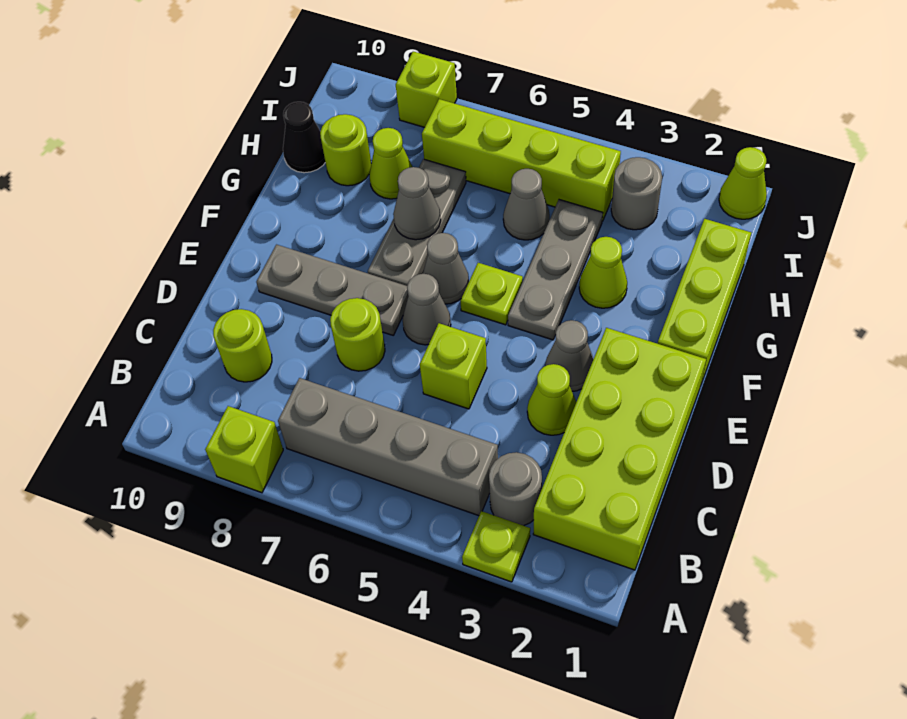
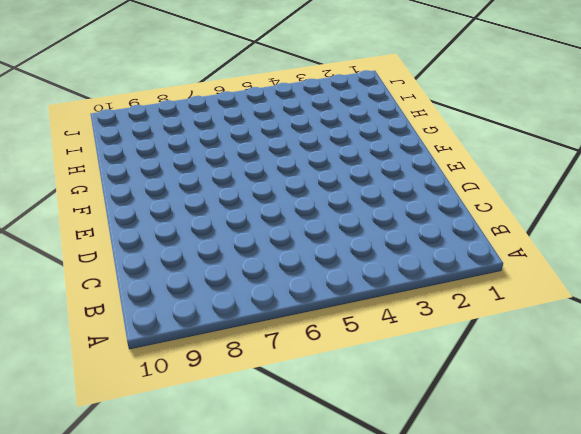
none -> lime plate A3 level 1
none -> lime brick A8 level 1
none -> lime brick B1:E2 level 1

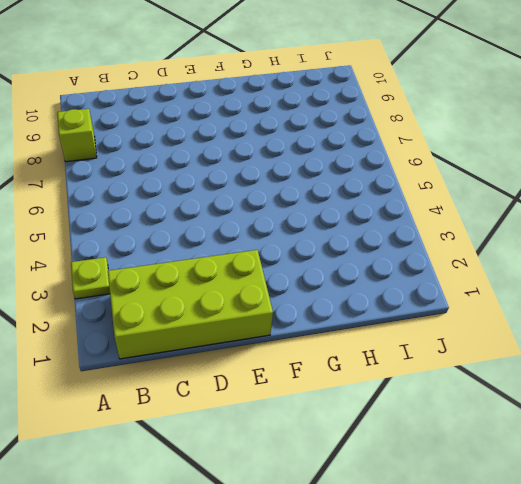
none -> grey round brick B3 level 1
none -> grey brick B4:B7 level 1
none -> lime round brick C9 level 1

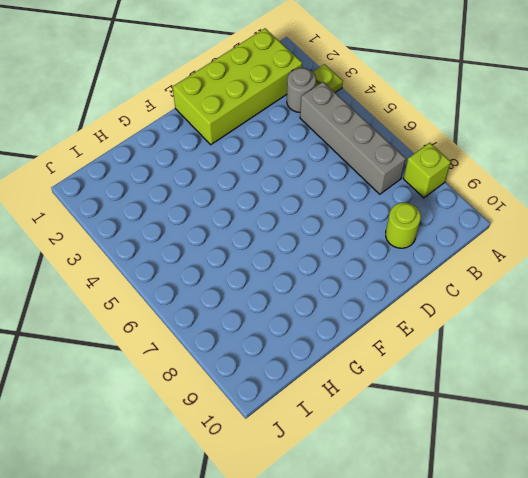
none -> lime cone D3 level 1
none -> lime brick D5 level 1
none -> lime round brick D7 level 1

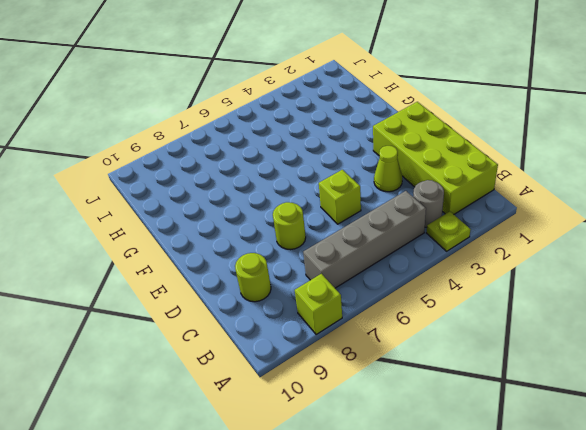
none -> grey cone E3 level 1
none -> grey cone E6 level 1
none -> grey plate E7:E9 level 1

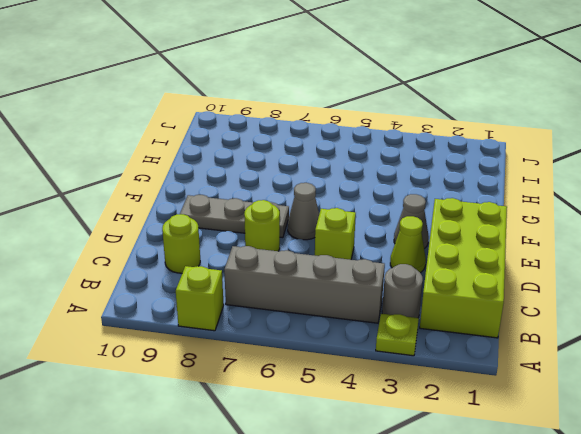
none -> lime brick F1:H1 level 1
none -> grey plate F4:H4 level 1
none -> lime plate F5 level 1

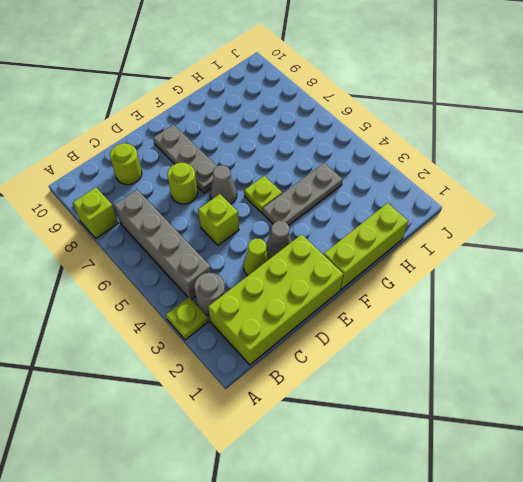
none -> grey cone F6 level 1
none -> grey plate F7:H7 level 1
none -> lime cone G3 level 1

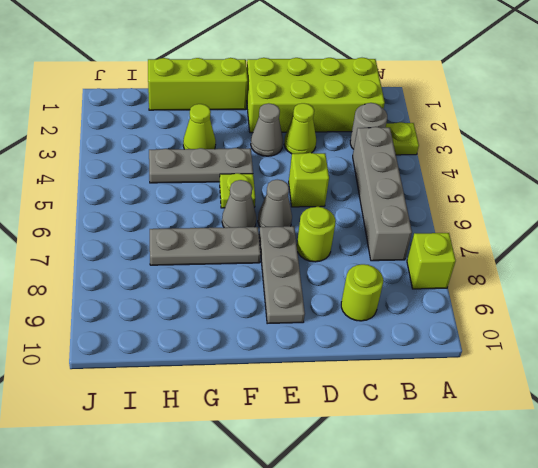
none -> grey cone H5 level 1
none -> lime cone H8 level 1
none -> lime round brick H9 level 1

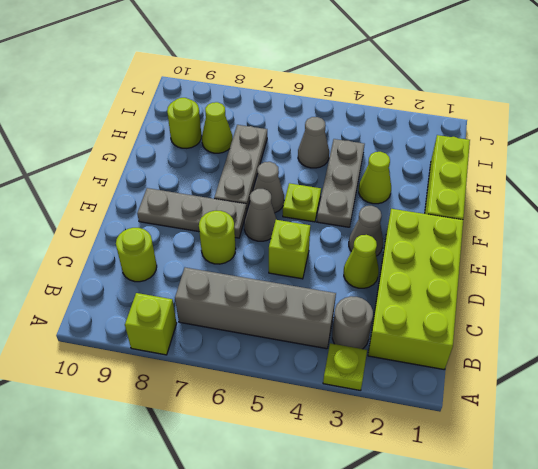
none -> black cone H10 level 1
none -> grey round brick I3 level 1
none -> lime brick I4:I7 level 1

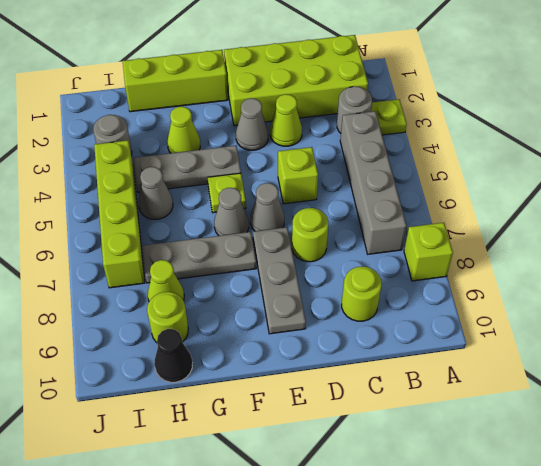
none -> lime cone J1 level 1
none -> lime brick J8 level 1
none -> grey cone G7 level 2

